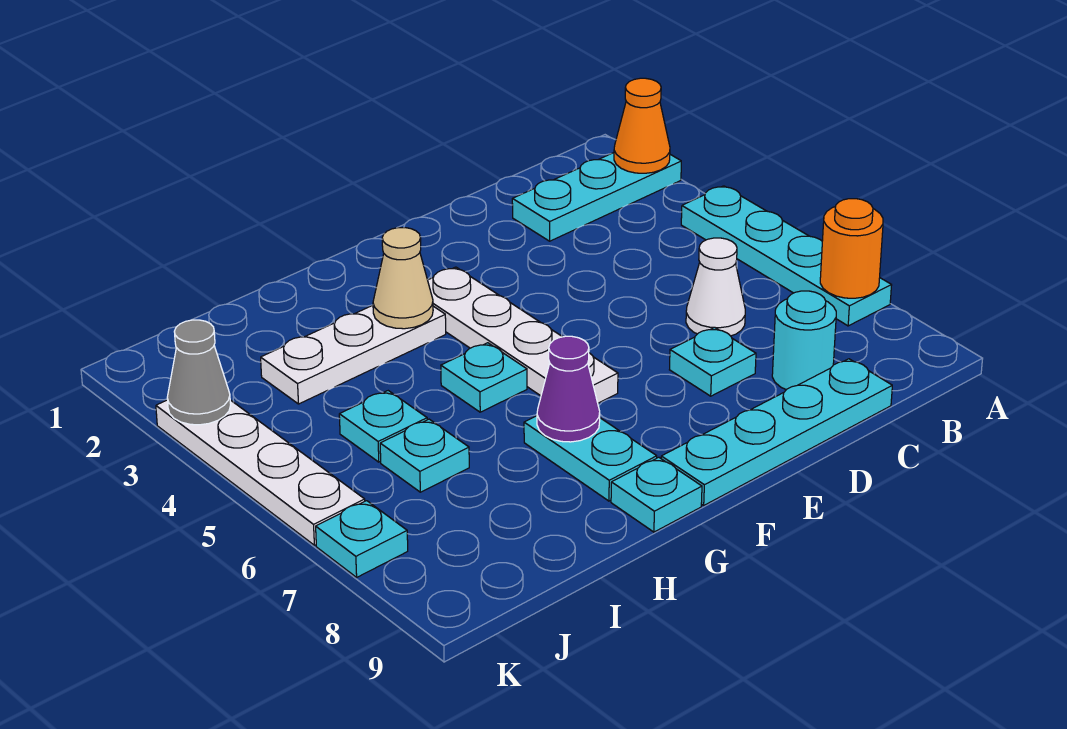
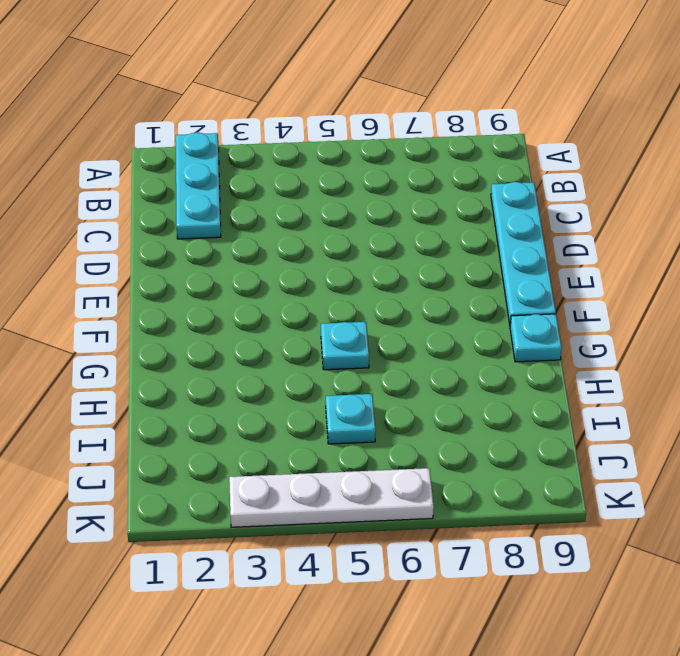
none -> cyan plate A4:A7 level 1
none -> white cone C6 level 1
none -> cyan round brick C8 level 1

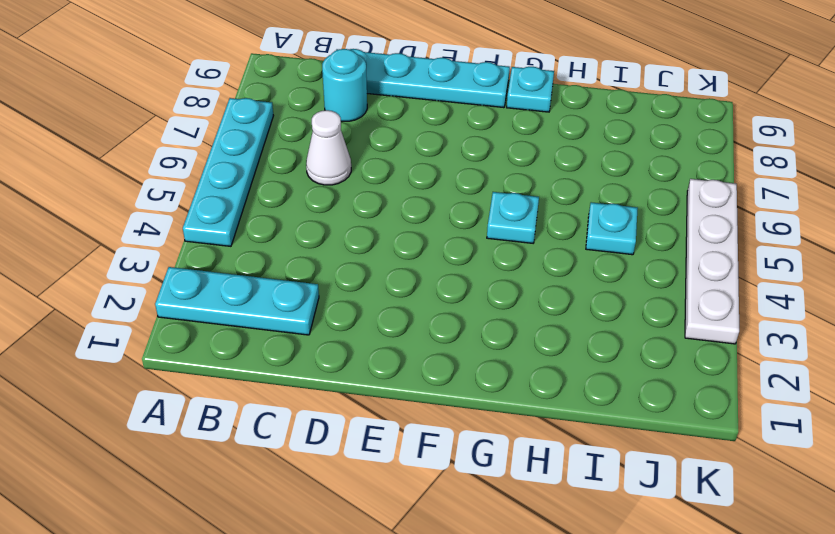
none -> cyan plate D7 level 1
none -> white plate F3:F6 level 1
none -> white plate G3:I3 level 1

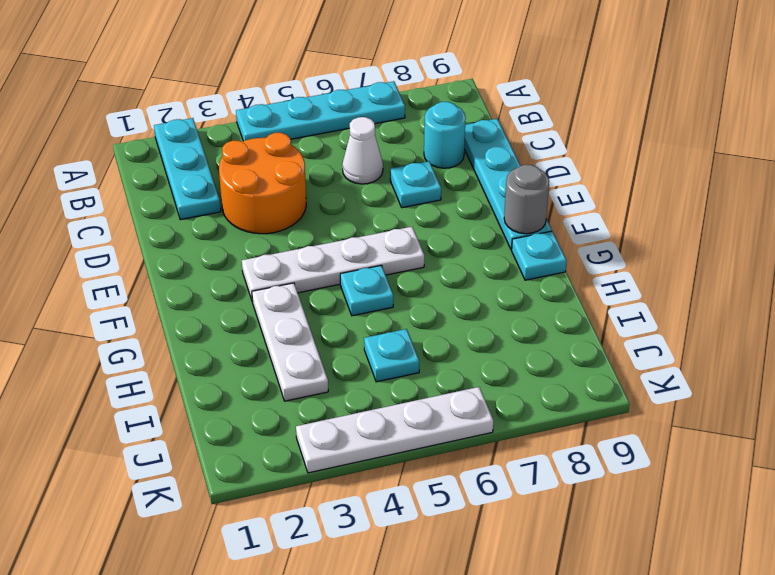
orange round brick C3:D4 level 1 -> none
grey round brick F9 level 2 -> none
none -> cyan plate G7:G8 level 1
none -> cyan plate I6 level 1
none -> cyan plate K7 level 1

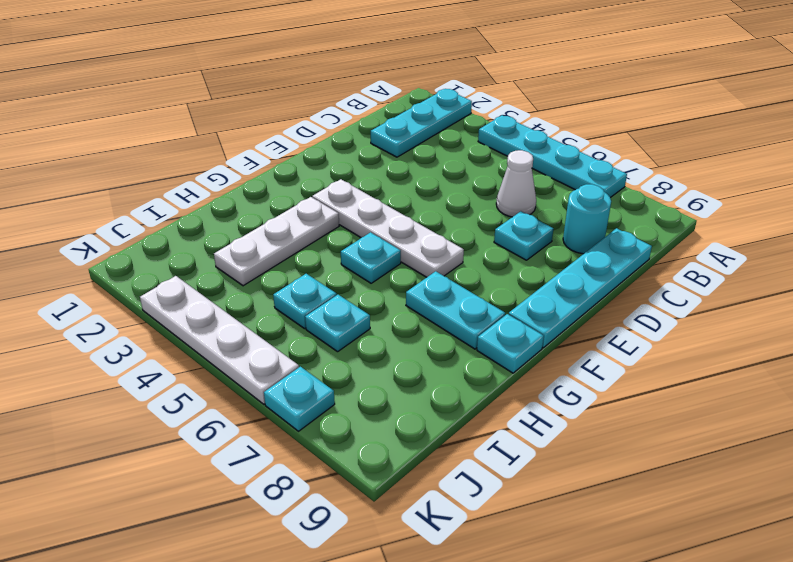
none -> orange cone A2 level 2
none -> orange round brick A7 level 2
none -> tan cone G3 level 2

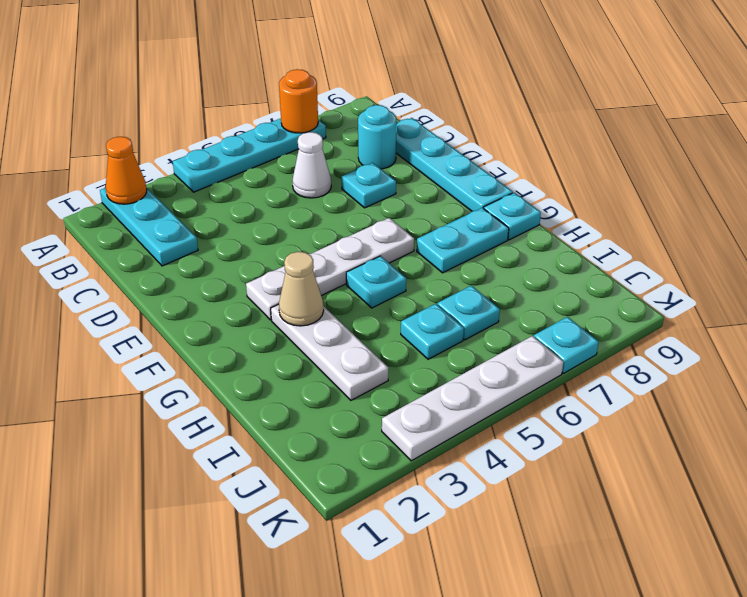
none -> purple cone G7 level 2
none -> grey cone K3 level 2

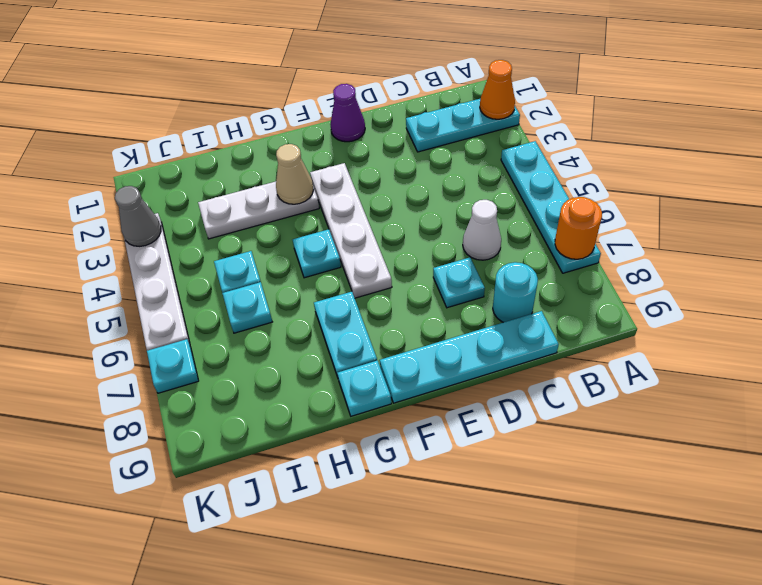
purple cone E1 level 1 -> purple cone G7 level 2

